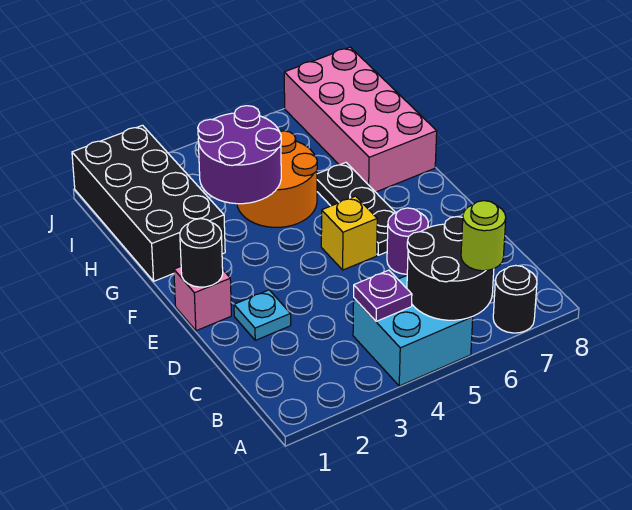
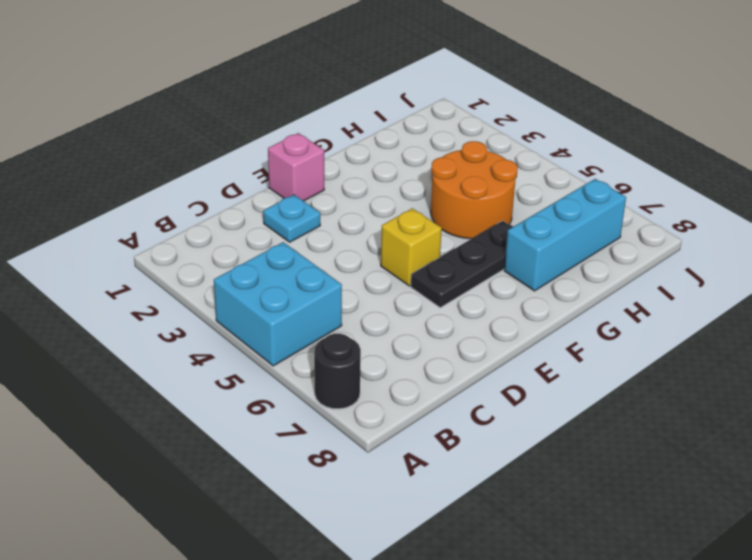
cyan brick G7:I7 level 1 -> pink brick G7:J8 level 1
none -> purple round brick D6 level 1
none -> black brick G1:J2 level 1
none -> black round brick A5:B6 level 2

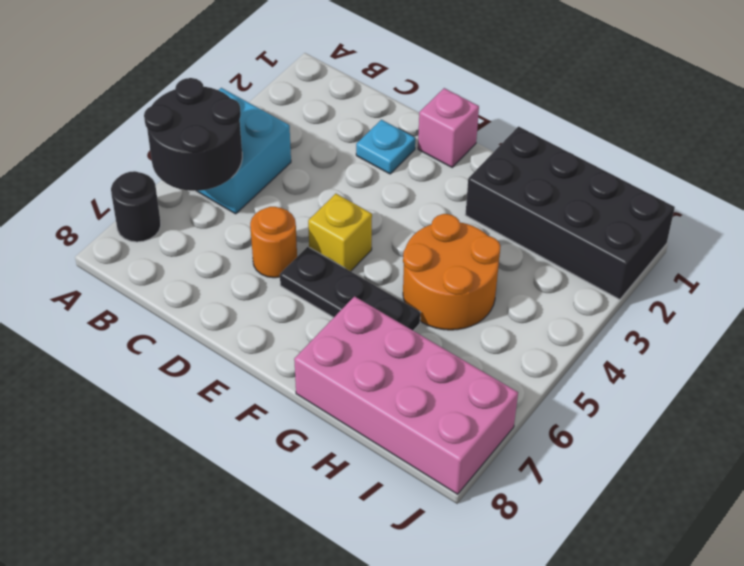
orange round brick D6 level 1 -> purple round brick D6 level 1
none -> purple plate B4 level 2
none -> black round brick E1 level 2
none -> purple round brick G3:H4 level 2

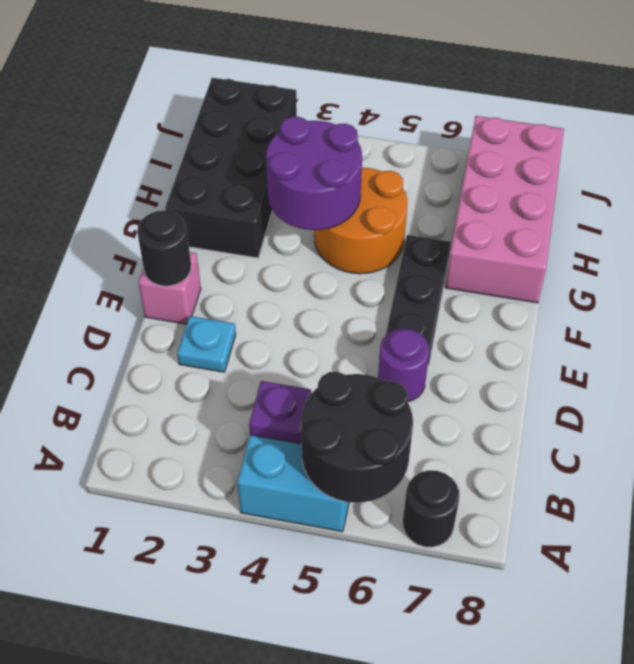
none -> yellow brick E5 level 1
none -> lime round brick A6 level 3

